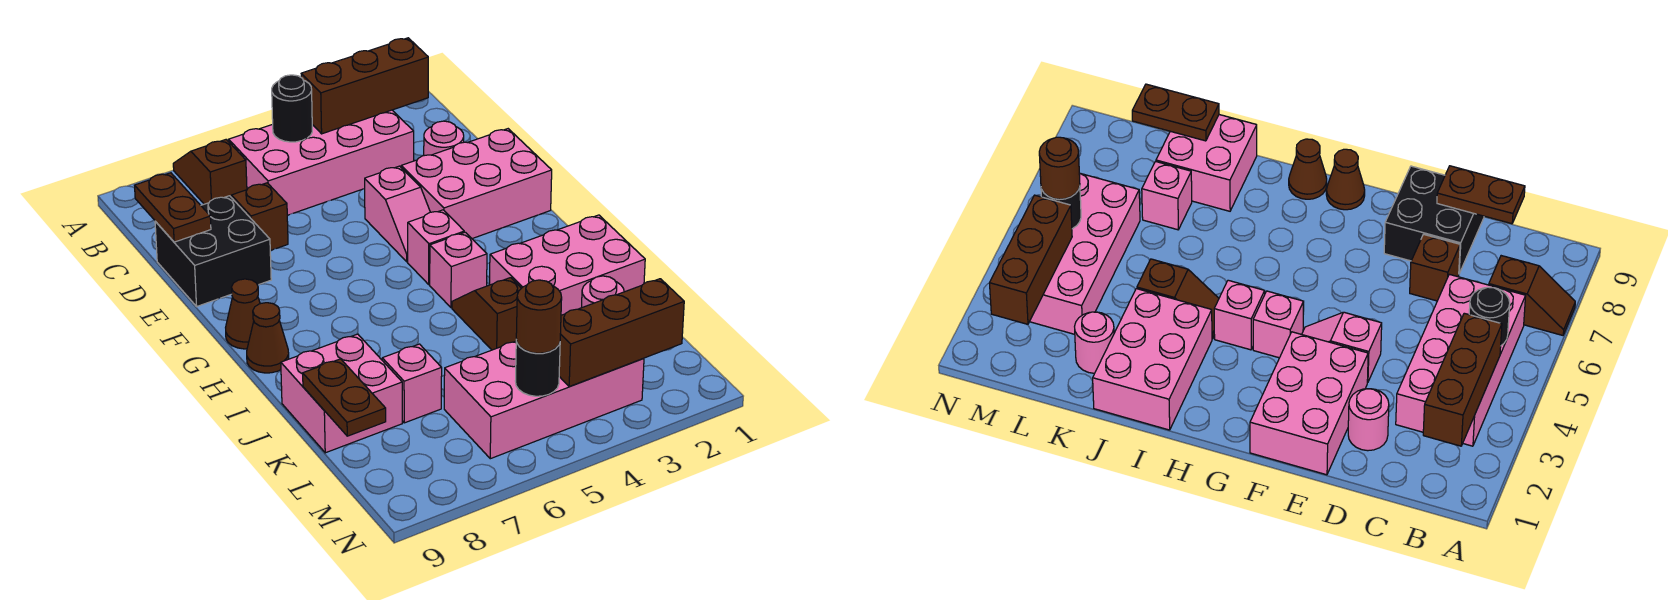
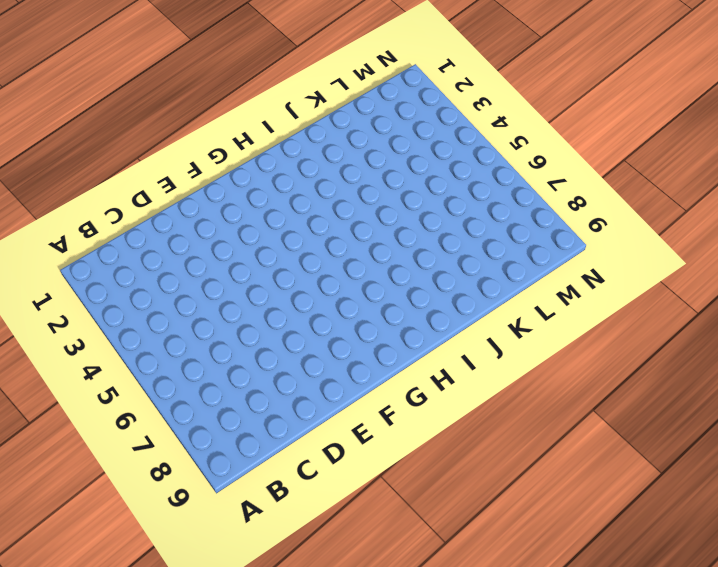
none -> brown slope A7:B7 level 1 top B
none -> pink brick B3:C6 level 1
none -> pink round brick D2 level 1

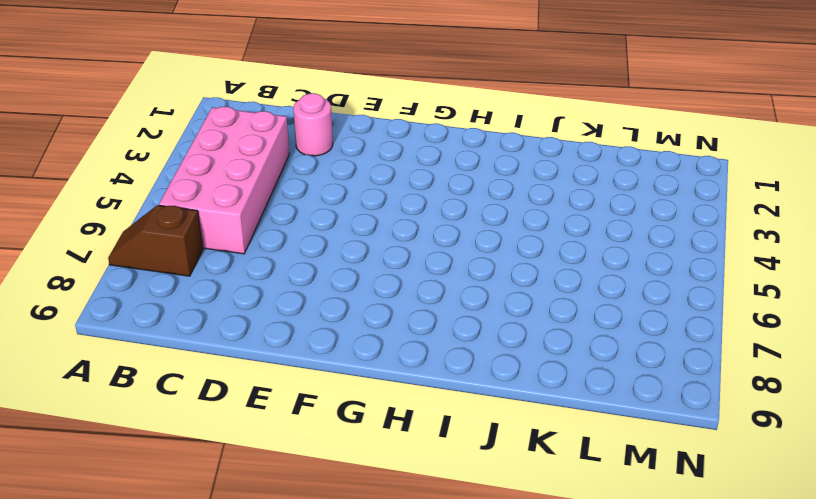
none -> brown brick D7 level 1
none -> black brick D8:E9 level 1
none -> pink brick E1:F3 level 1

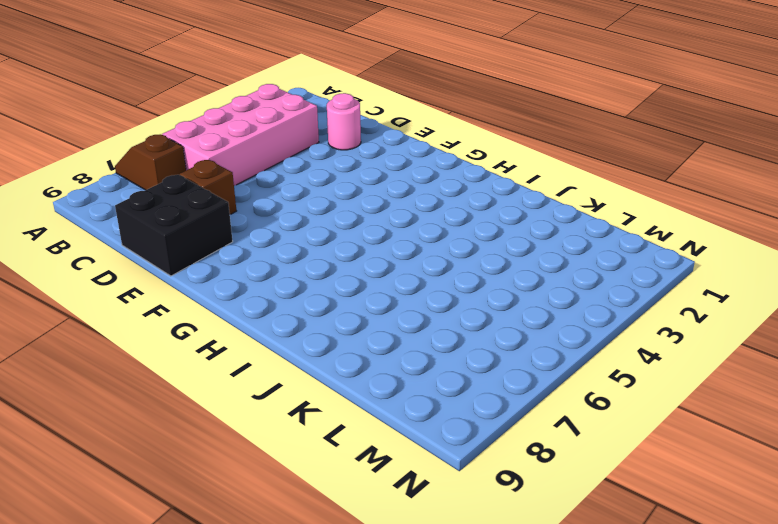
none -> pink brick E1:F3 level 1
none -> pink slope E4:F4 level 1 top E
none -> pink brick G4 level 1

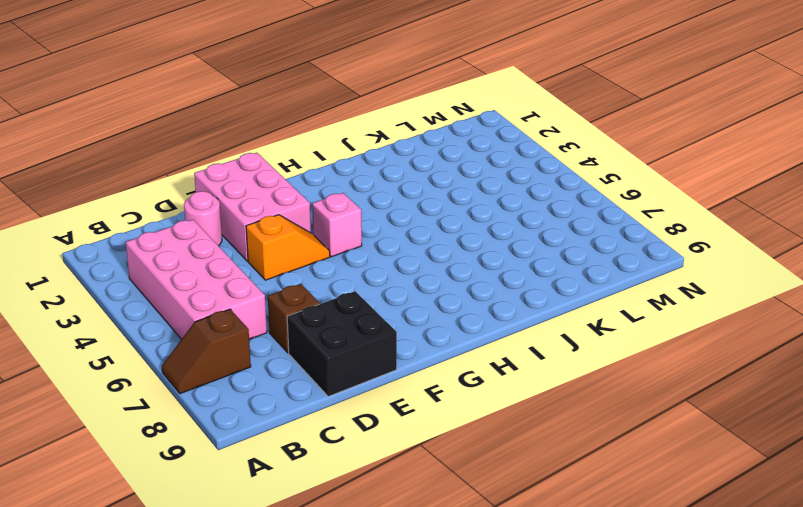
orange slope E4:F4 level 1 top E -> pink slope E4:F4 level 1 top E
none -> brown cone G9 level 1
none -> pink brick H4 level 1
none -> brown cone H9 level 1

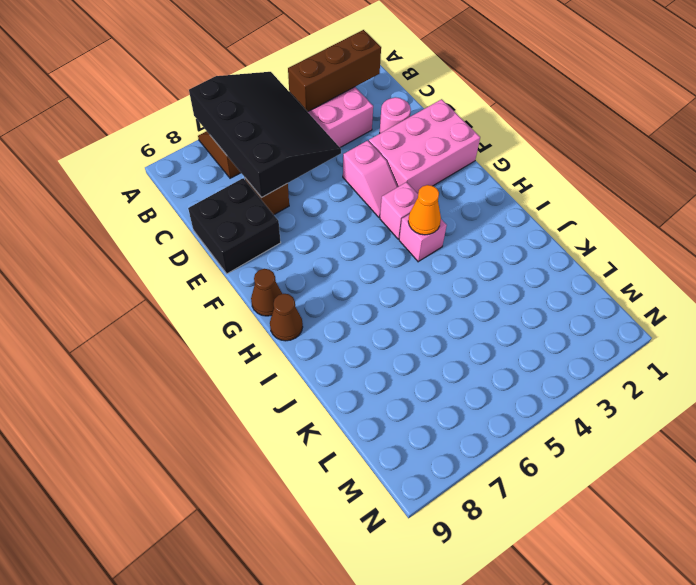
black slope A5:D7 level 2 top 7 -> black round brick B5 level 2
orange cone H4 level 2 -> none
none -> pink brick I1:J3 level 1
none -> brown slope I4:J4 level 1 top J
none -> pink brick J8:K9 level 1

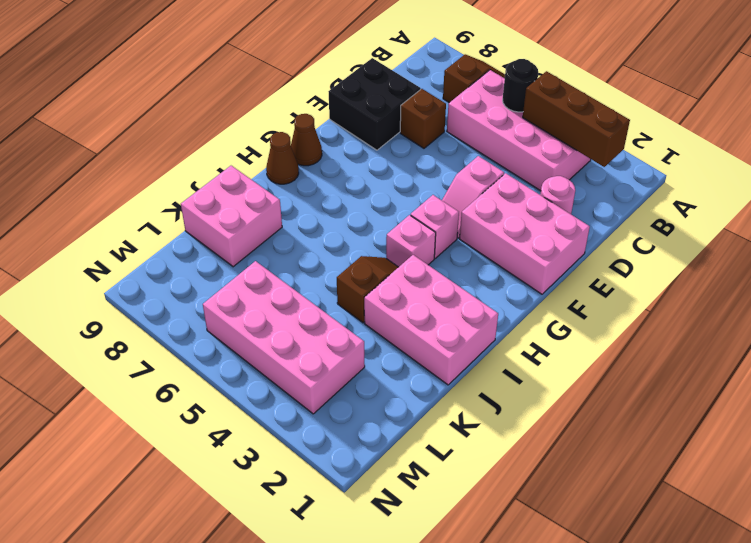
none -> pink round brick K2 level 1
none -> pink brick K7 level 1
none -> brown plate C9:D9 level 2

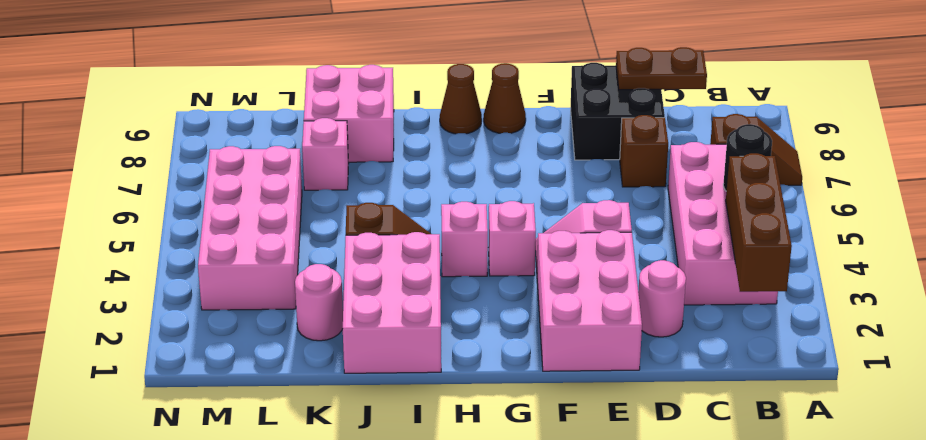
none -> brown plate K9:L9 level 2
none -> brown brick M2:M4 level 2
none -> black round brick M5 level 2

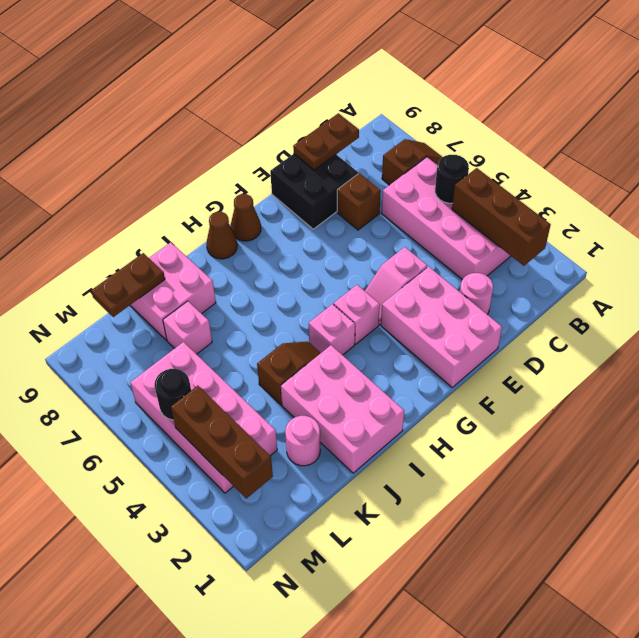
none -> brown round brick M5 level 3

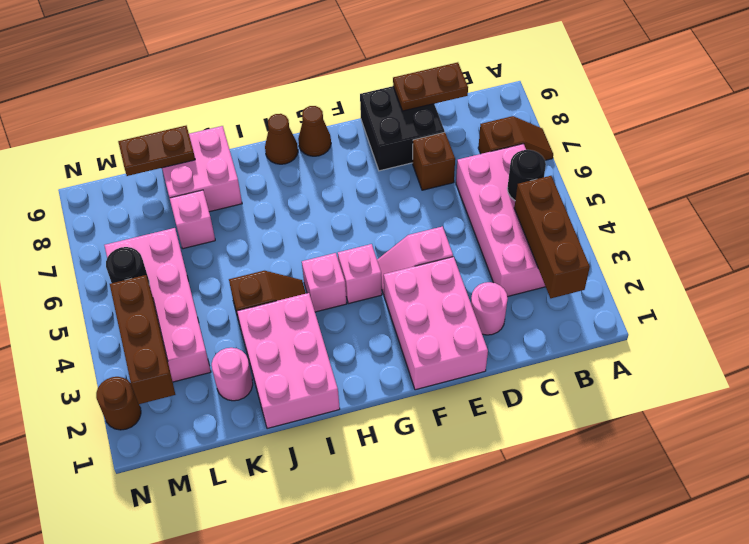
brown round brick N2 level 1 -> brown round brick M5 level 3

